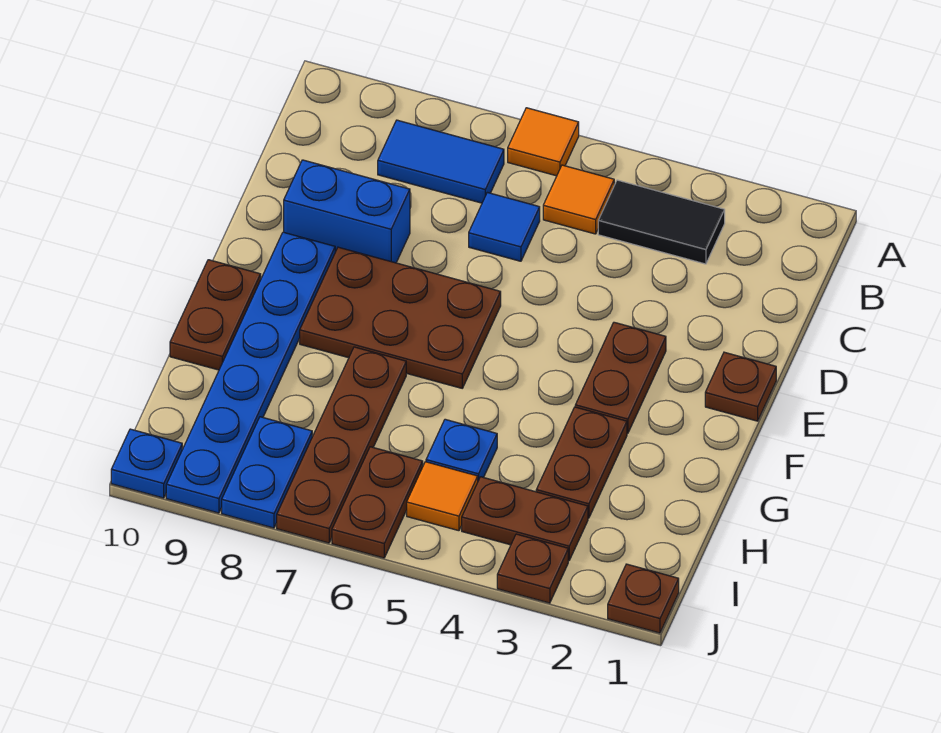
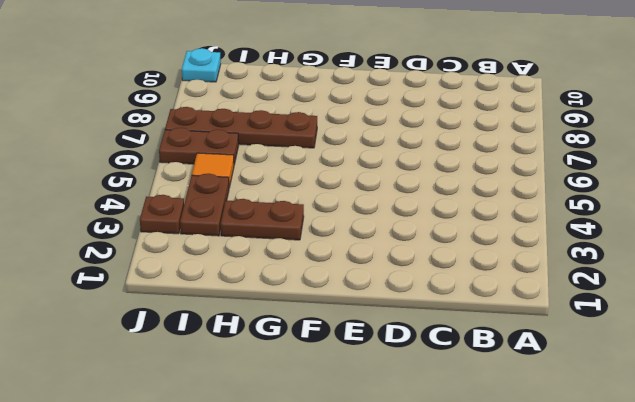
cyan plate J10 level 1 -> blue plate J10 level 1
none -> orange tile A6 level 1
none -> black tile B3:B4 level 1
none -> orange tile B5 level 1

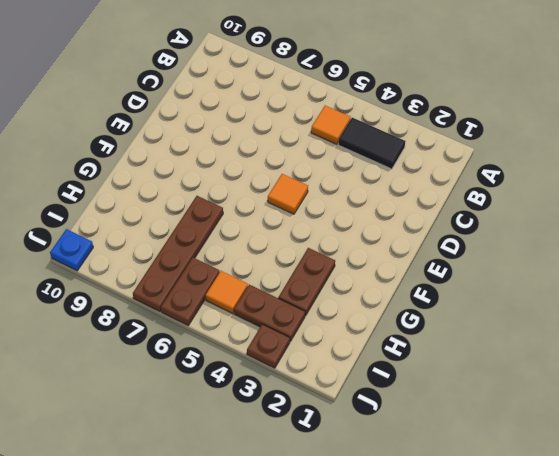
orange tile E5 level 1 -> orange tile A6 level 1
none -> blue tile B7:B8 level 1
none -> blue tile C6 level 1
none -> blue brick D8:D9 level 1

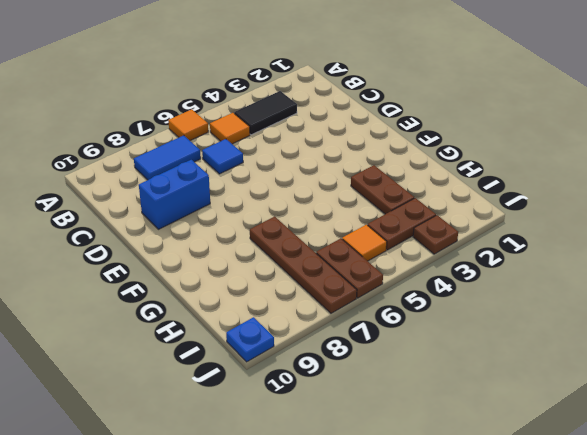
none -> brown plate E1 level 1
none -> brown plate E3:F3 level 1
none -> brown plate E6:F8 level 1

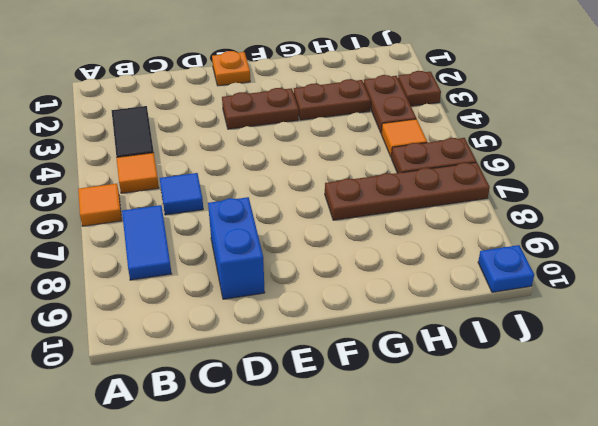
orange plate E1 level 1 -> brown plate E1 level 1
none -> brown plate E6:F8 level 1
none -> blue plate E9:J9 level 1
none -> brown plate F10:G10 level 1

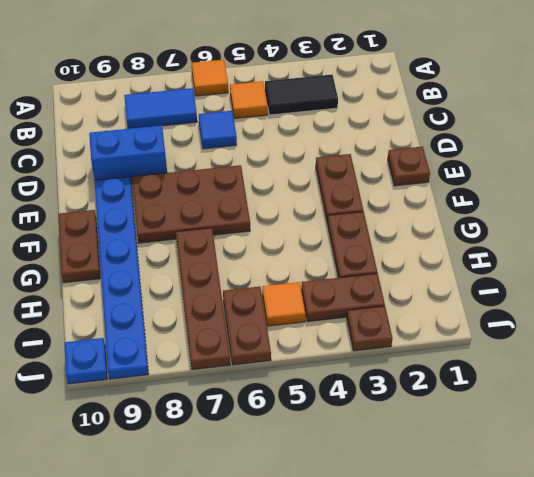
none -> blue plate H5 level 1
none -> blue plate I8:J8 level 1
none -> brown plate J1 level 1

